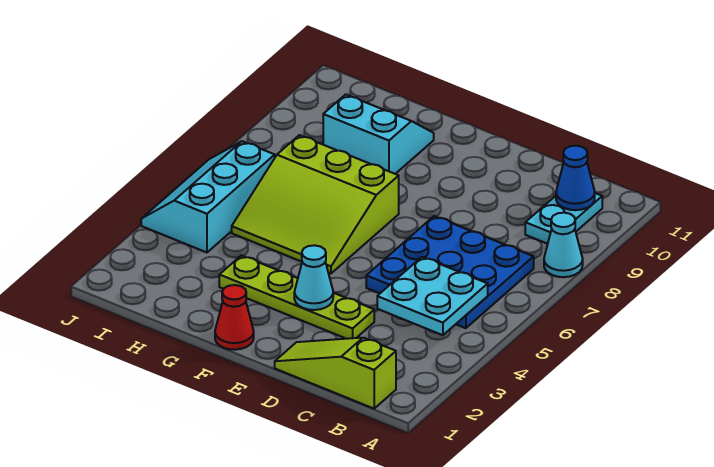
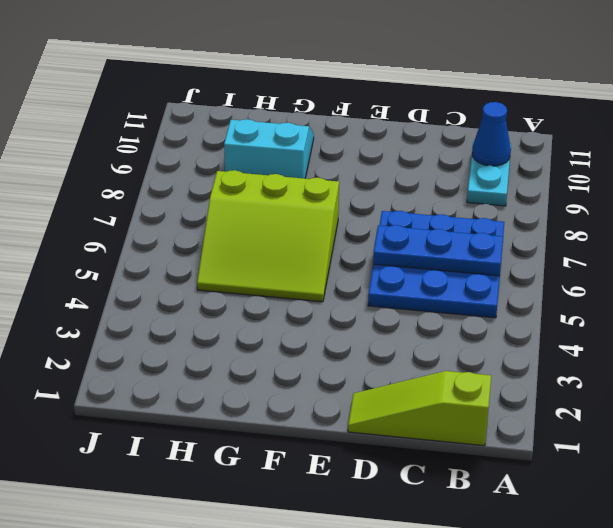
blue plate B6:D6 level 2 -> none
none -> cyan cone A8 level 1
none -> lime plate D3:G3 level 1
none -> red cone F1 level 1

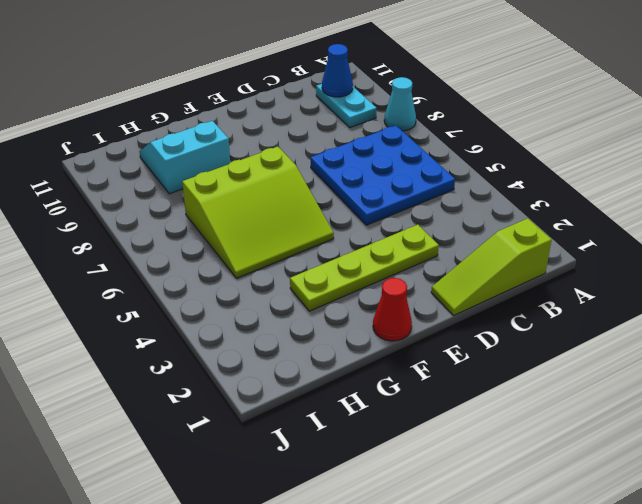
none -> cyan slope I4:J6 level 1 top I
none -> cyan plate B4:C5 level 2
none -> cyan cone E3 level 2

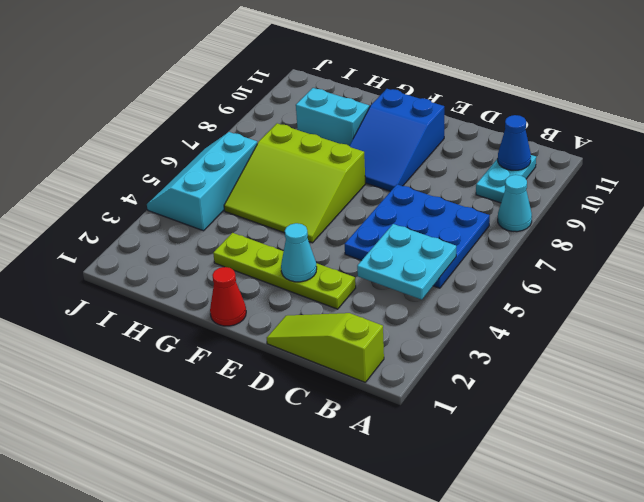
blue slope E8:F10 level 1 top 10 -> none

